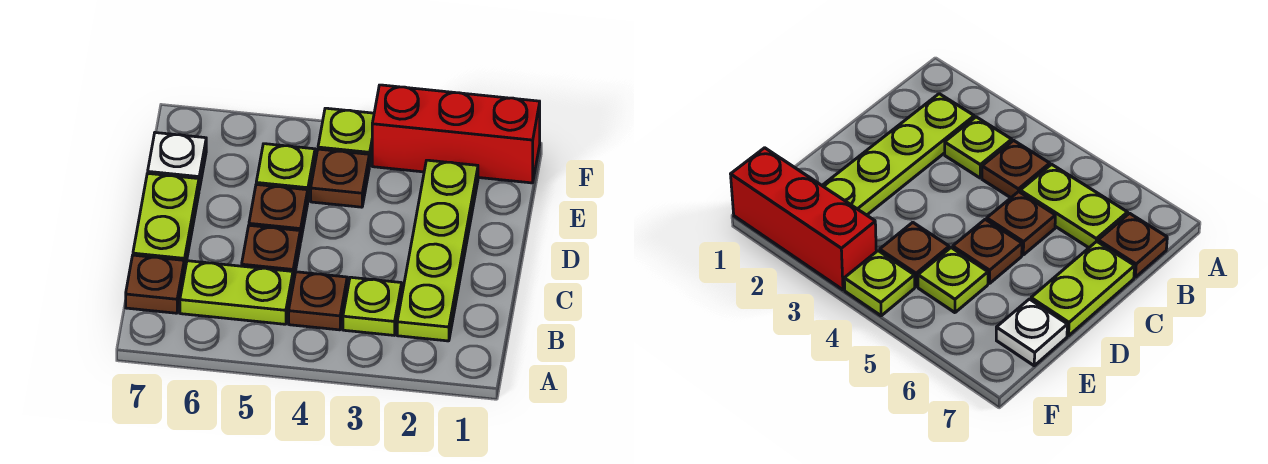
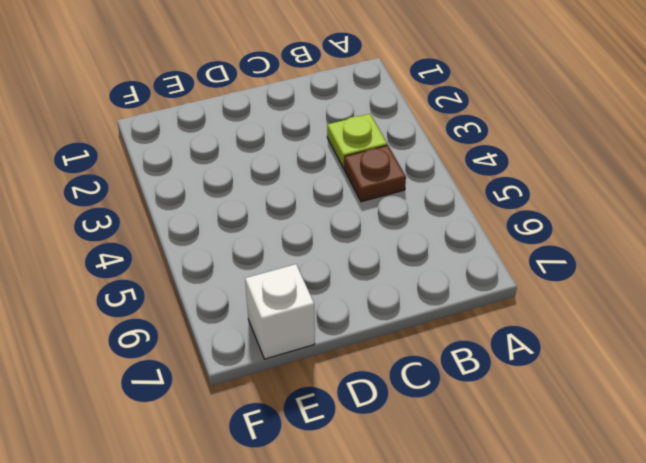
white brick E7 level 1 -> white plate E7 level 1
none -> lime plate B2:E2 level 1
none -> lime plate B5:B6 level 1
none -> brown plate B7 level 1

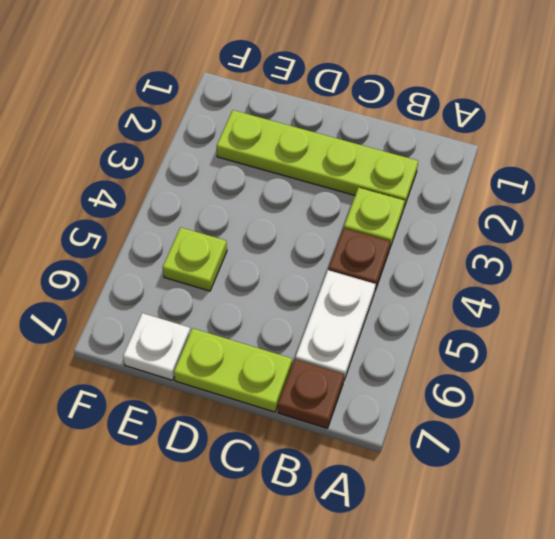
white plate B5:B6 level 1 -> lime plate B5:B6 level 1
none -> brown plate C5 level 1
none -> brown plate D5 level 1
none -> brown plate E4 level 1

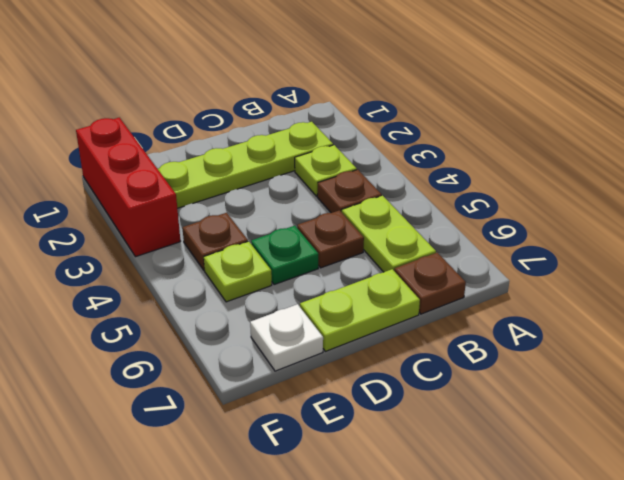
green plate D5 level 1 -> brown plate D5 level 1
none -> lime plate F4 level 1

